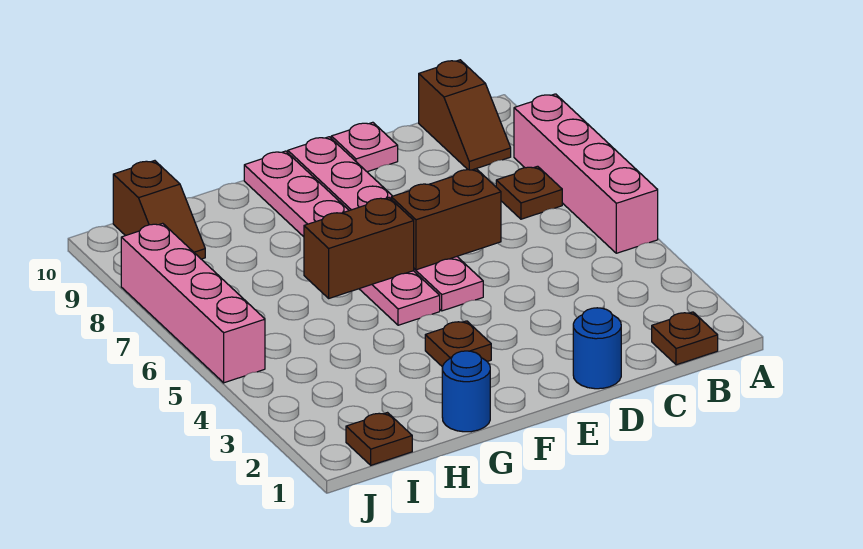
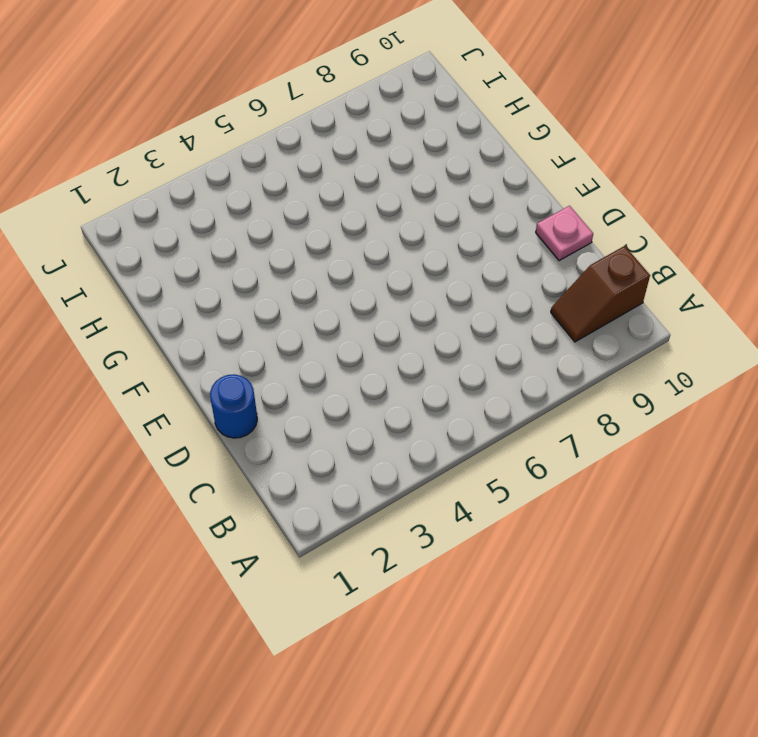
none -> pink brick A5:A8 level 1
none -> brown plate B1 level 1
none -> brown plate B7 level 1

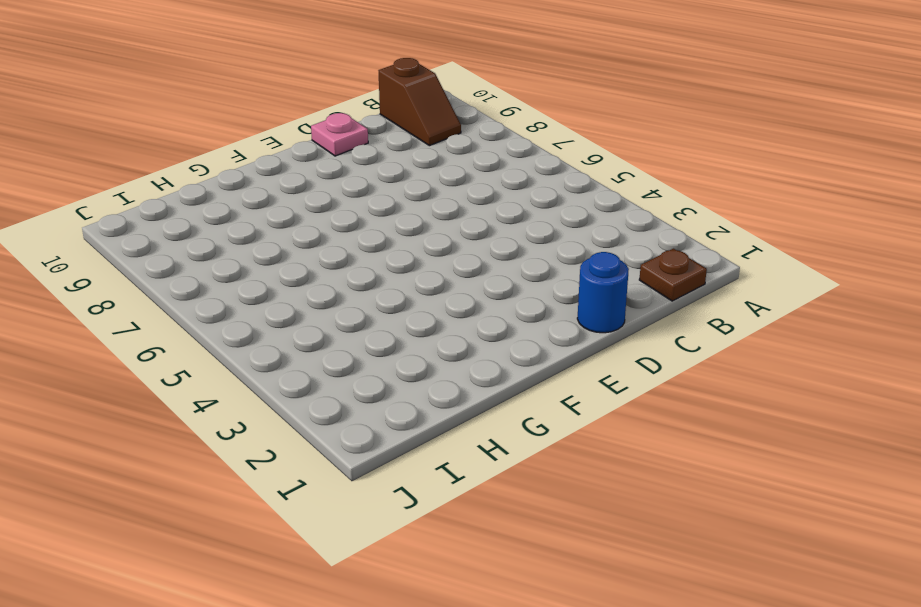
none -> pink brick A5:A8 level 1
none -> brown plate B7 level 1
none -> pink plate E5:E10 level 1

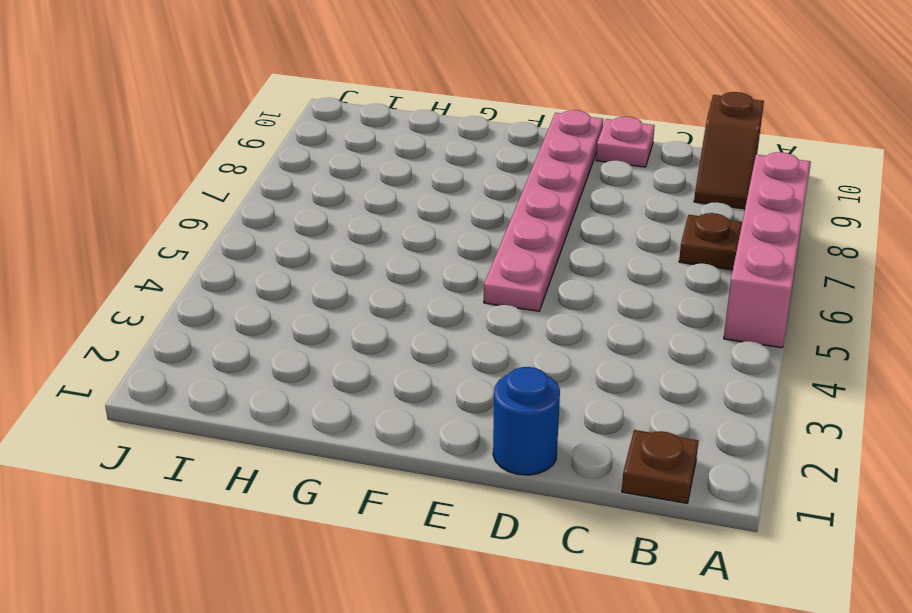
none -> brown plate F3 level 1
none -> pink plate F5:F10 level 1
none -> blue round brick G1 level 1

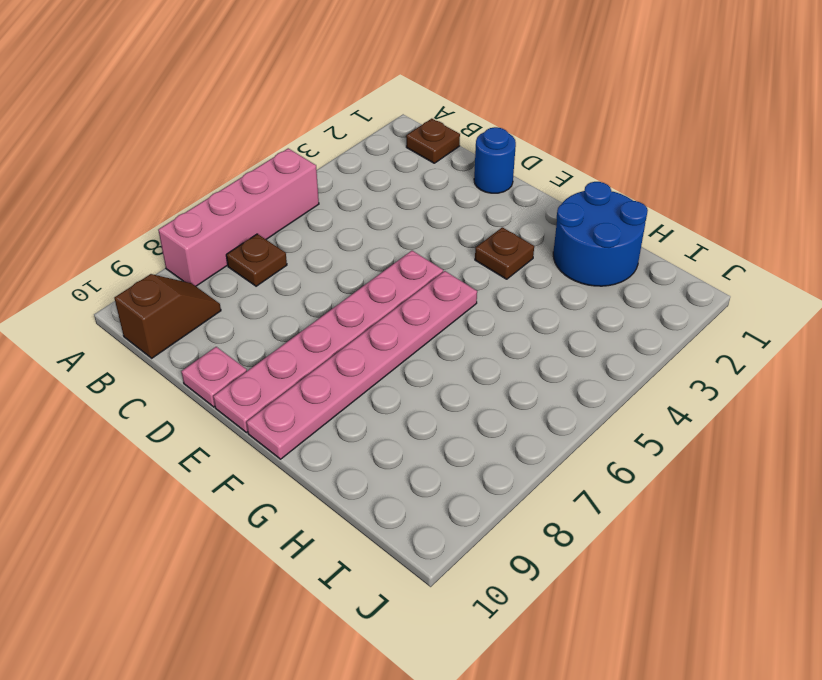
blue round brick G1:H2 level 1 -> blue round brick G1 level 1
none -> brown plate I1 level 1
none -> brown slope I9:I10 level 1 top 10
none -> pink brick J5:J8 level 1

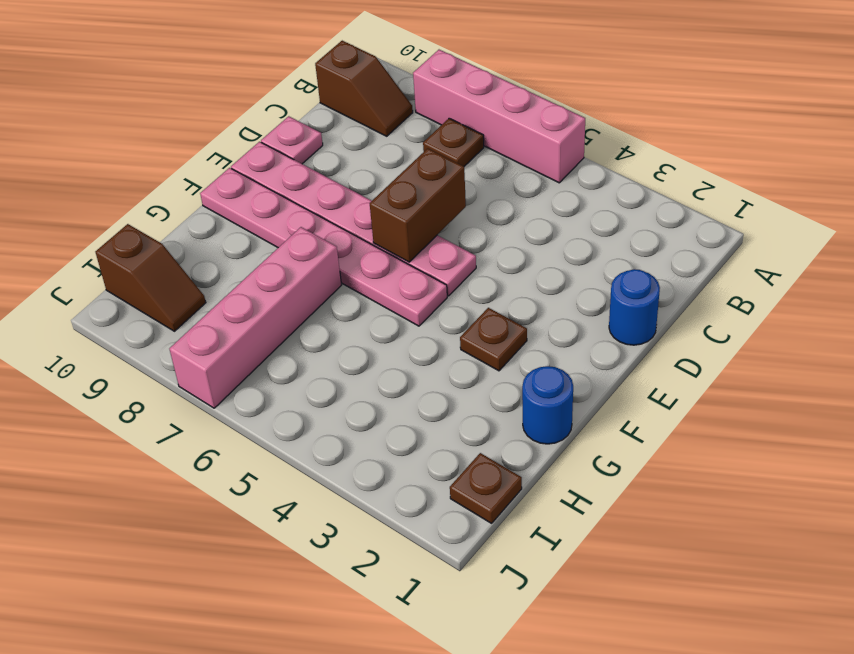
pink brick G7:J7 level 1 -> pink brick J5:J8 level 1
none -> brown plate B1 level 1
none -> brown brick F6:G6 level 2

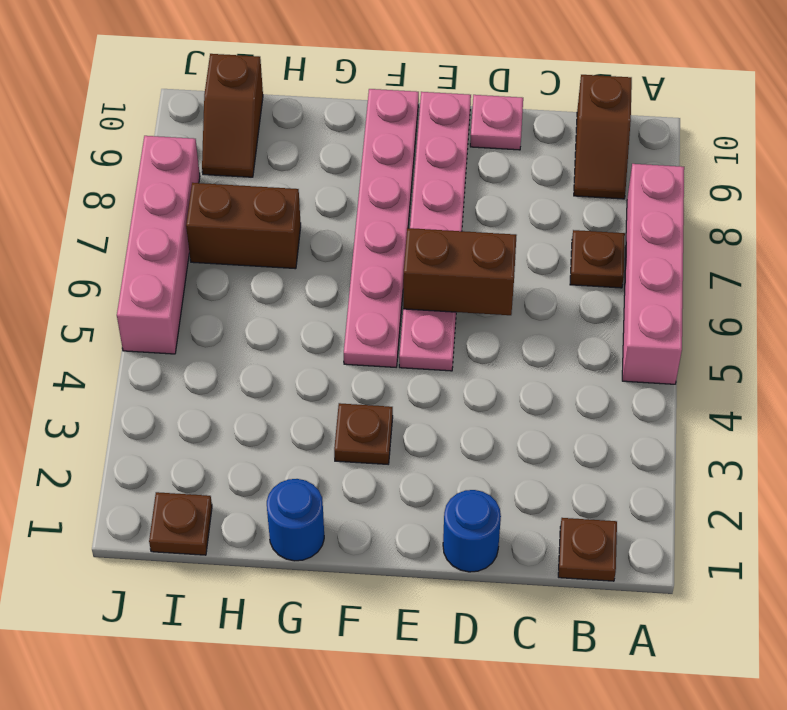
brown brick H7:I7 level 1 -> brown brick F6:G6 level 2

